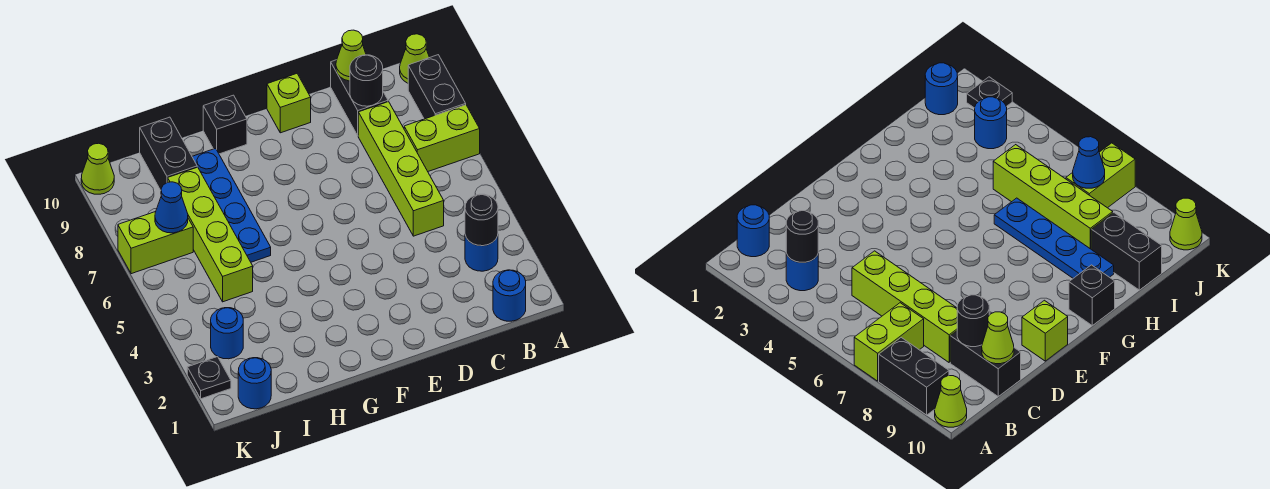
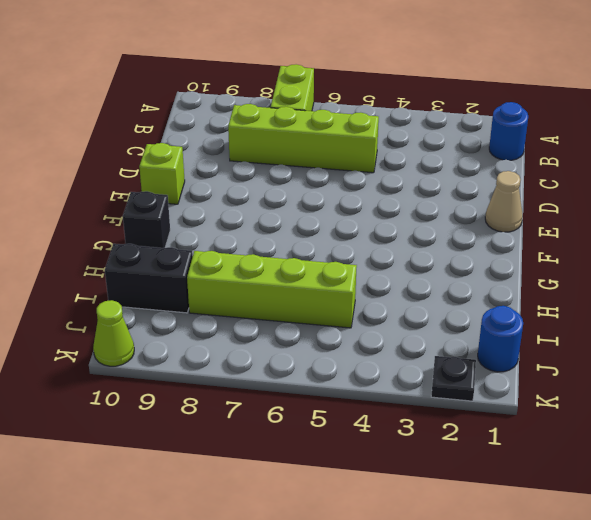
tan cone E1 level 1 -> none
none -> black brick A8:A9 level 1
none -> lime cone A10 level 1
none -> blue round brick B3 level 1

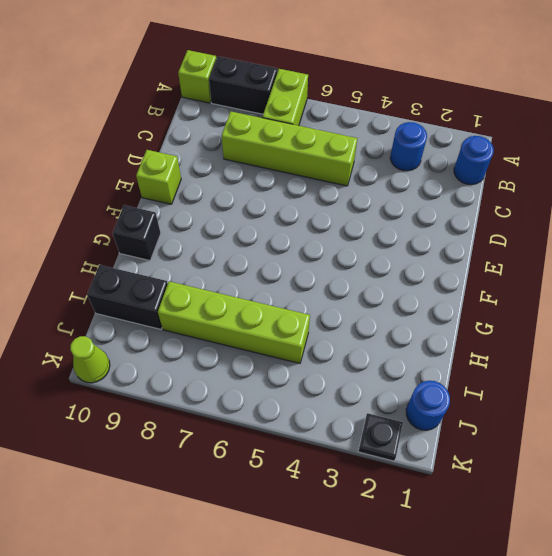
lime brick A10 level 1 -> lime cone A10 level 1
none -> black brick C9:C10 level 1
none -> blue plate H6:H9 level 1
none -> blue round brick J3 level 1

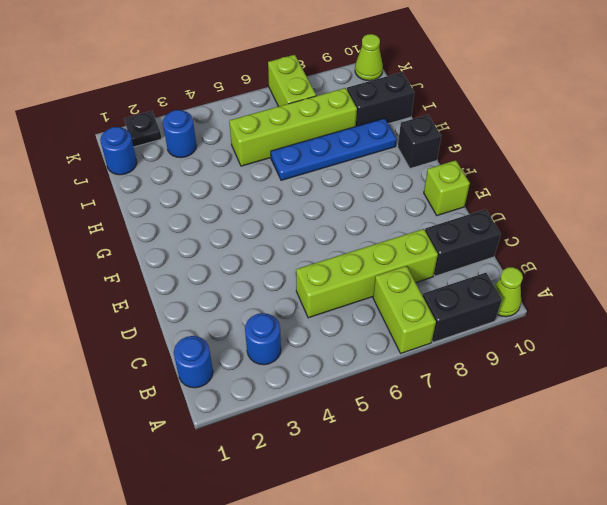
none -> black round brick B3 level 2
none -> black round brick C9 level 2
none -> lime cone C10 level 2

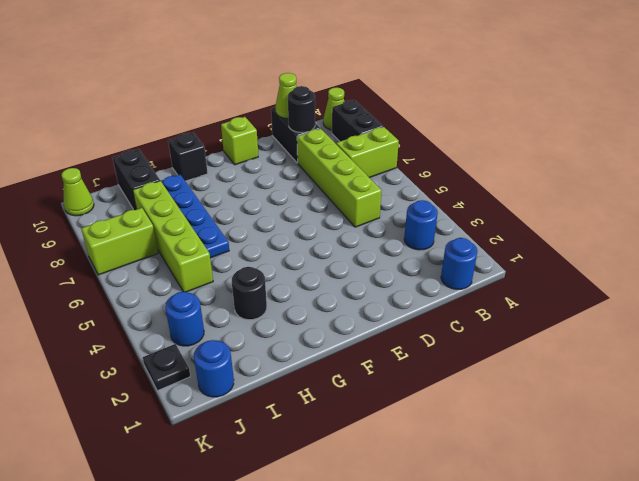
black round brick H3 level 1 -> black round brick B3 level 2
none -> blue cone J7 level 2

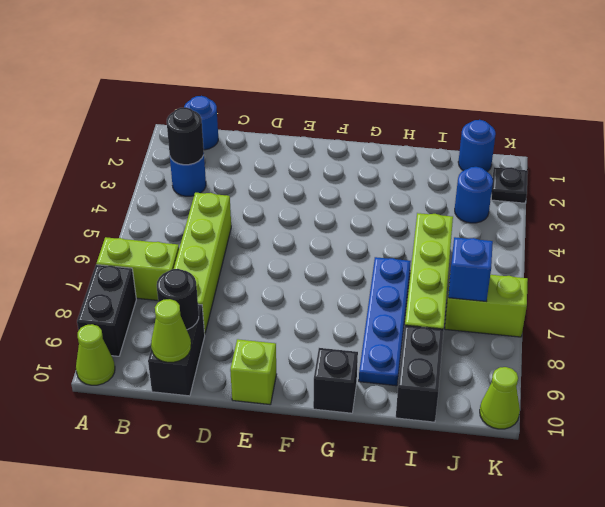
blue brick J7 level 2 -> blue cone J7 level 2

